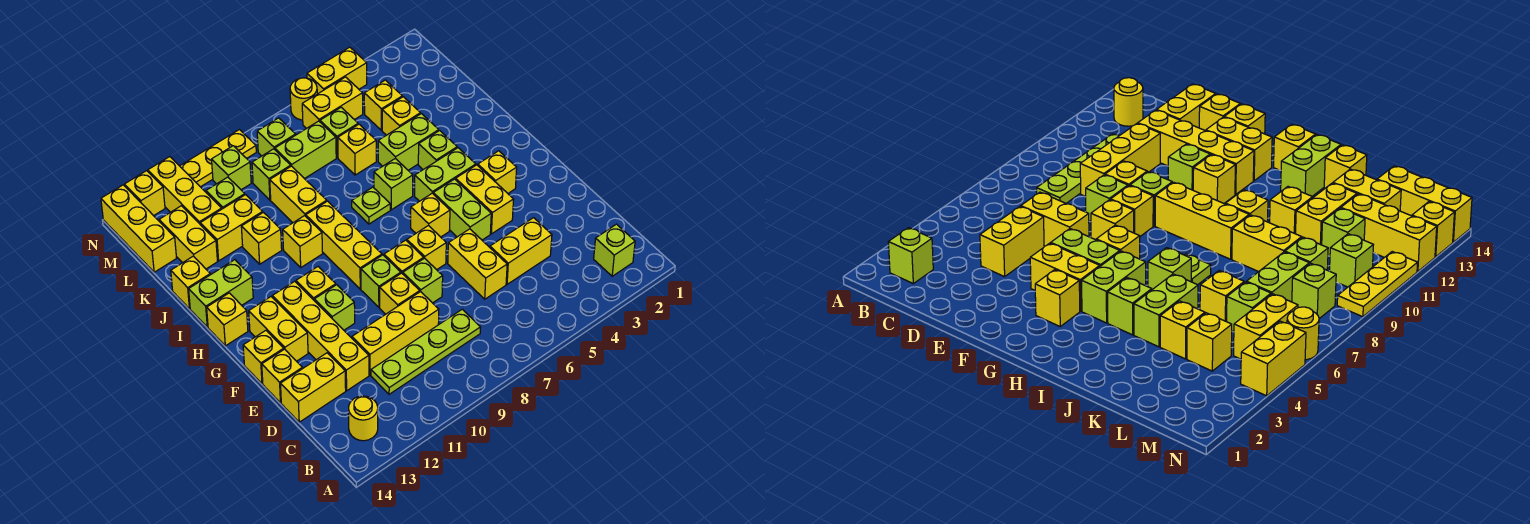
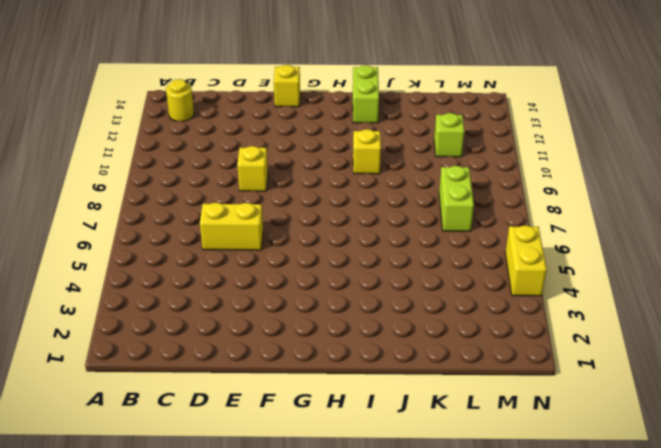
none -> lime brick B2 level 1
none -> lime plate C8:C11 level 1
none -> yellow brick D4:D5 level 1
none -> yellow brick D9:D11 level 1

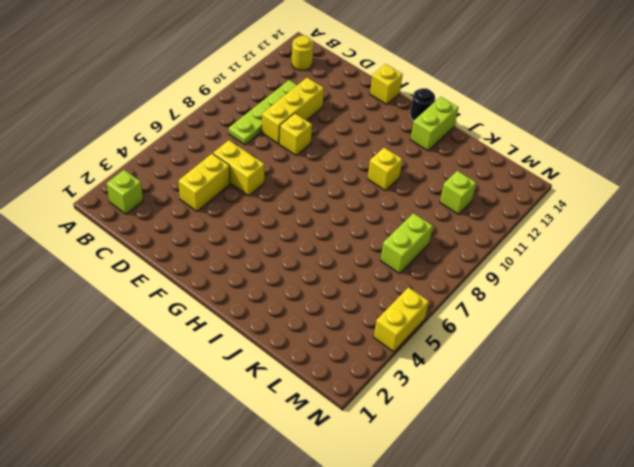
black round brick H14 level 1 -> yellow brick H14 level 1
none -> yellow brick D12:G12 level 1
none -> yellow brick D13:D14 level 1
none -> lime brick E8 level 1
none -> yellow brick E14 level 1

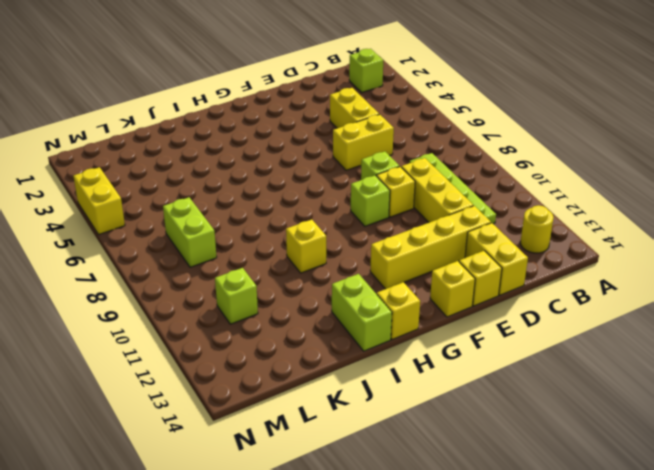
none -> yellow brick F4:G4 level 1
none -> lime brick F5:G5 level 1
none -> yellow brick F7 level 1
none -> yellow brick F8 level 1

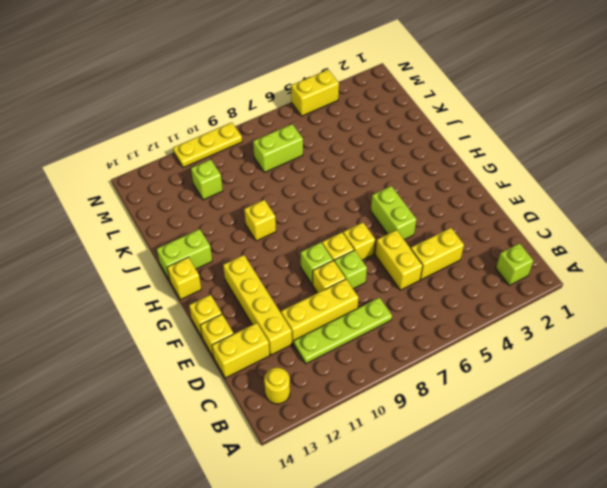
none -> yellow brick F4:G4 level 1
none -> lime brick F11 level 1
none -> yellow brick F13:G13 level 1
none -> yellow brick G3 level 1

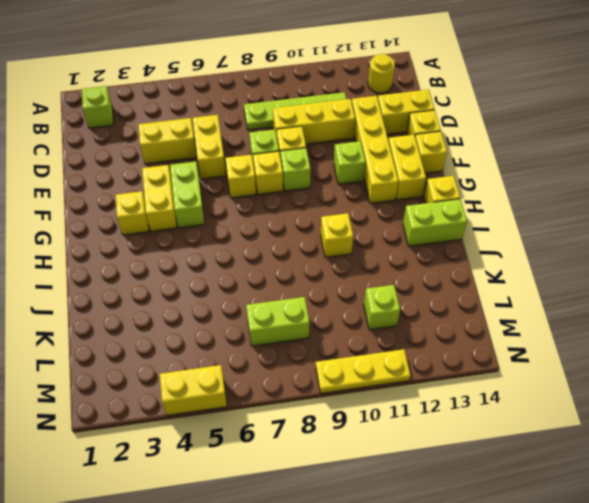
none -> yellow brick G6 level 1
none -> yellow brick G9:I9 level 1
none -> yellow brick G11 level 1
none -> lime brick H4:H5 level 1

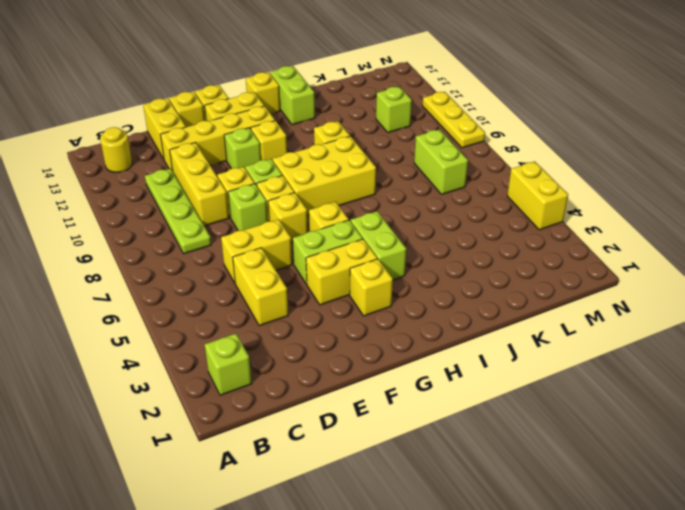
yellow brick G8:I9 level 1 -> yellow brick G9:I9 level 1
none -> lime brick I4 level 1
none -> lime brick I6 level 1
none -> lime plate I7 level 1
none -> lime brick J4:J5 level 1

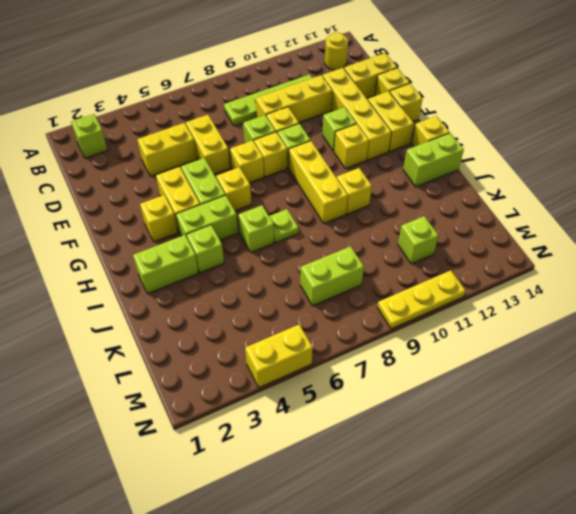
lime brick I2:I3 level 1 -> lime brick J4:J5 level 1
none -> yellow brick J9:K9 level 1
none -> yellow brick J11 level 1
none -> yellow brick J14 level 1
none -> yellow brick K4 level 1

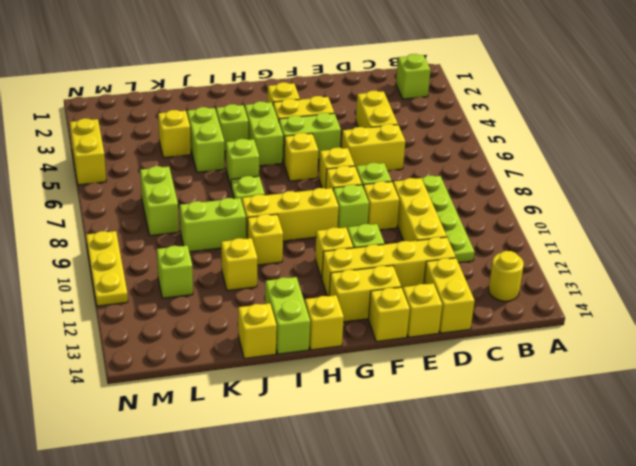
lime brick J9:K9 level 1 -> yellow brick J9:K9 level 1
none -> yellow brick K6 level 1
none -> yellow brick K11:K12 level 1
none -> yellow brick K13:L13 level 1
none -> yellow brick L4 level 1

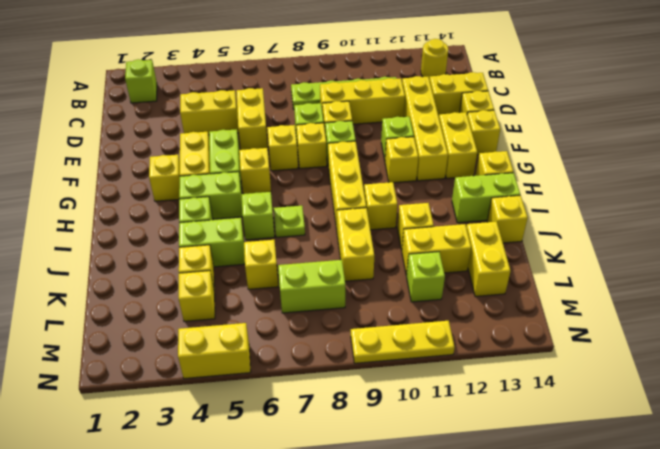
none -> lime brick L6 level 1
none -> lime brick L9 level 1
none -> yellow brick L12:N12 level 1
none -> yellow brick L14:N14 level 1

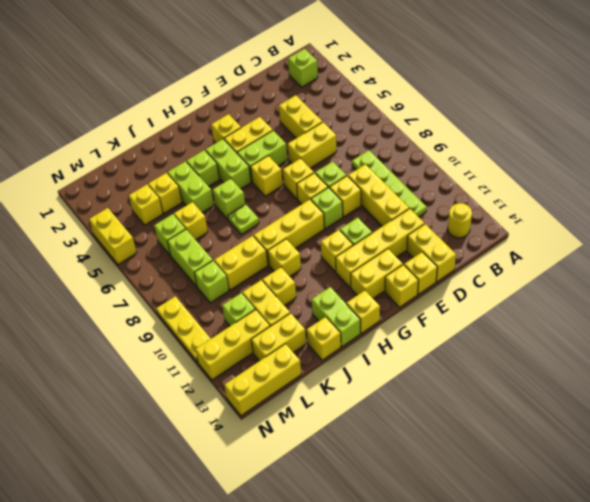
none -> yellow brick M5:M6 level 1
none -> lime brick M8 level 1
none -> lime brick M10 level 1
none -> yellow round brick N6 level 1

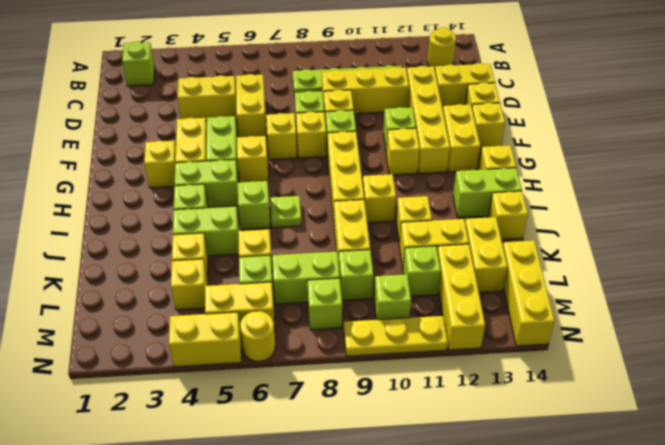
none -> yellow brick N13 level 1

